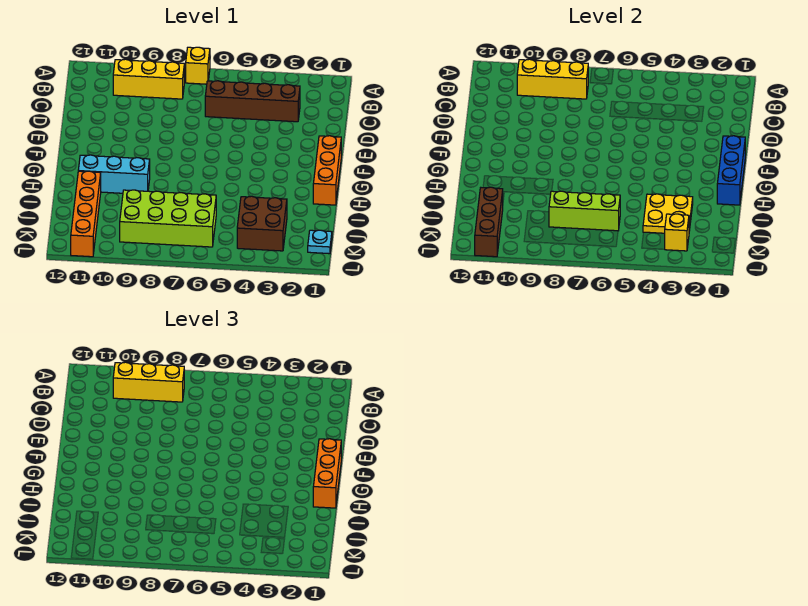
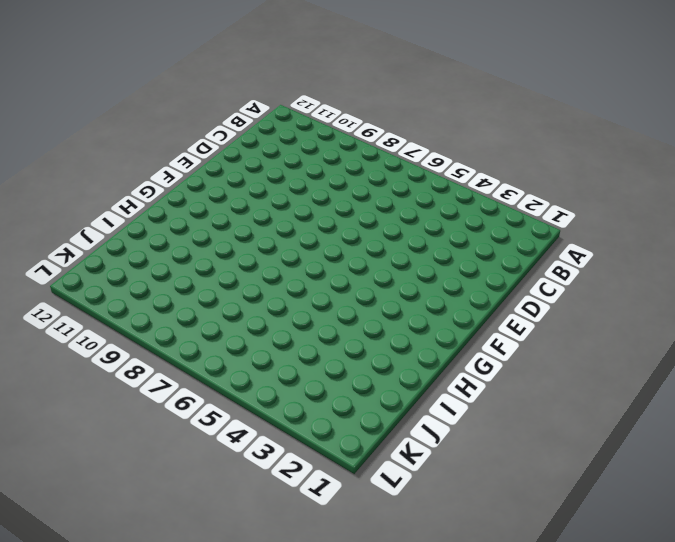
none -> yellow brick A7 level 1
none -> yellow brick B8:B10 level 1
none -> brown brick C3:C6 level 1

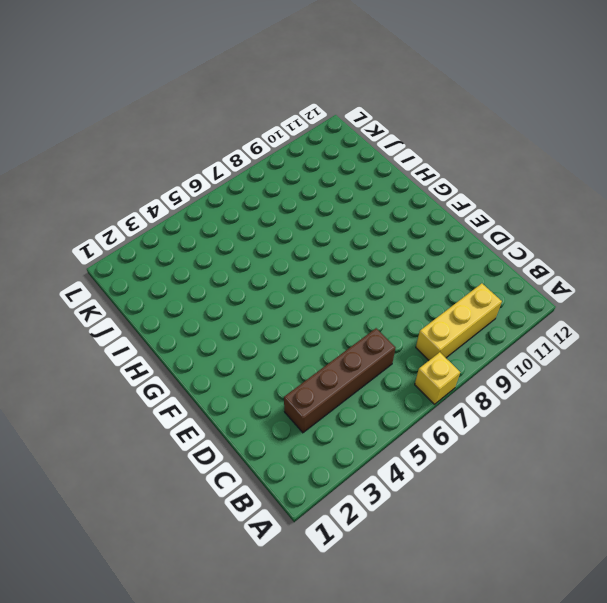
none -> orange brick F1:H1 level 1
none -> cyan brick H9:H11 level 1
none -> orange brick I11:L11 level 1

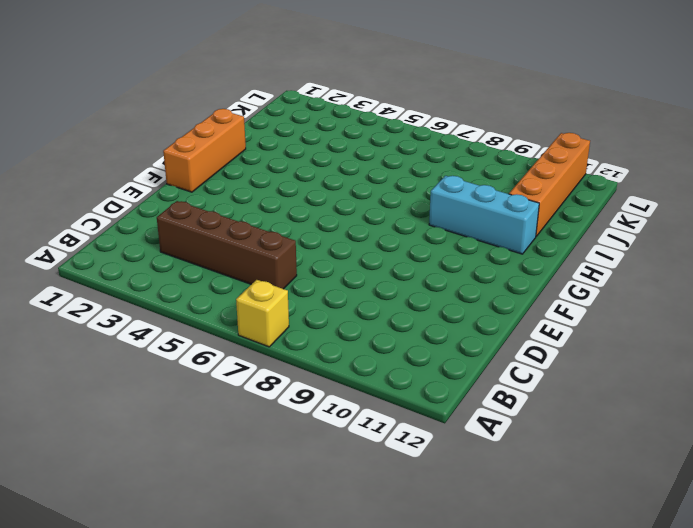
none -> yellow brick B8:B10 level 1
none -> brown brick J3:K4 level 1
none -> lime brick J6:K9 level 1

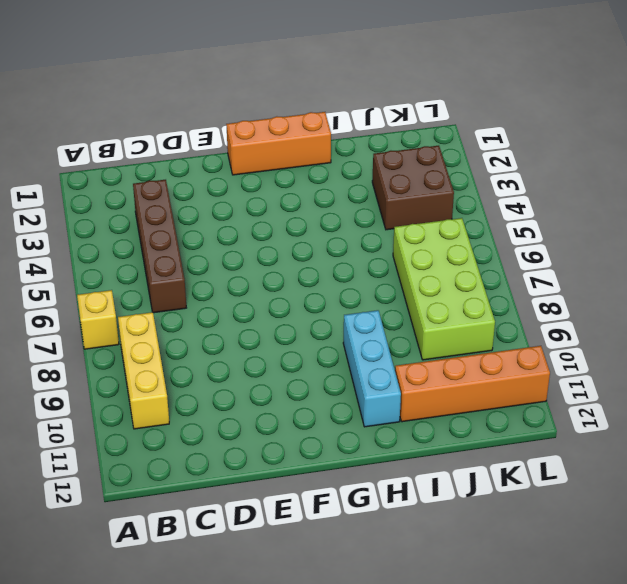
none -> cyan plate K1 level 1
none -> yellow brick B8:B10 level 2
none -> blue brick F1:H1 level 2

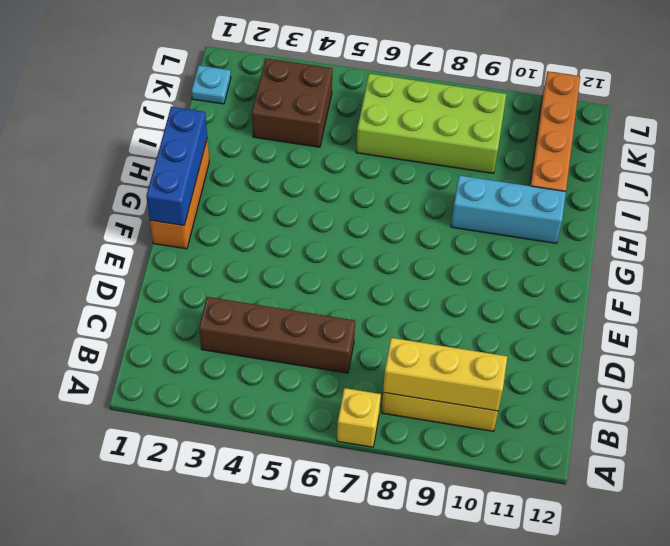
none -> yellow plate I3:J4 level 2
none -> lime brick J6:J8 level 2
none -> brown brick J11:L11 level 2

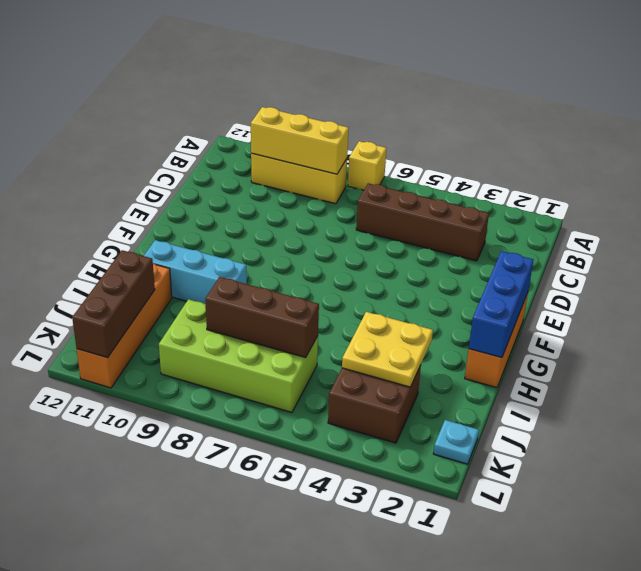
brown brick J6:J8 level 2 -> lime brick J6:J8 level 2
none -> yellow brick K3 level 2
none -> yellow brick B8:B10 level 3
none -> orange brick F1:H1 level 3

